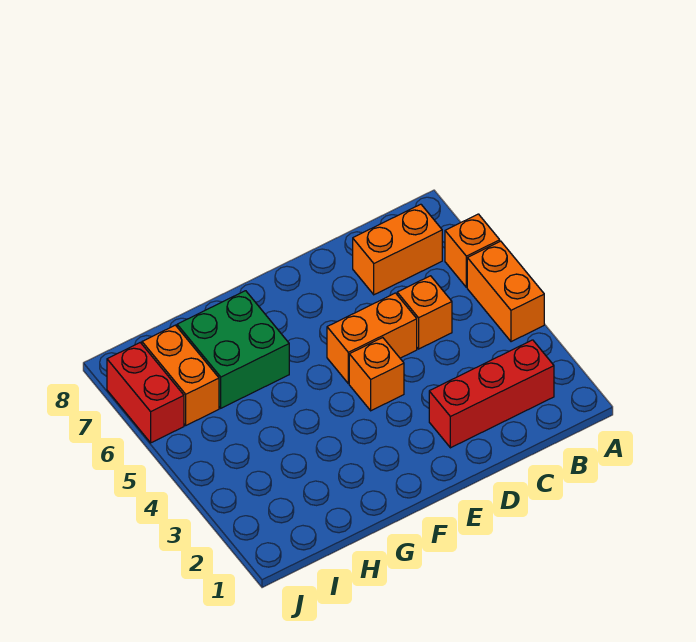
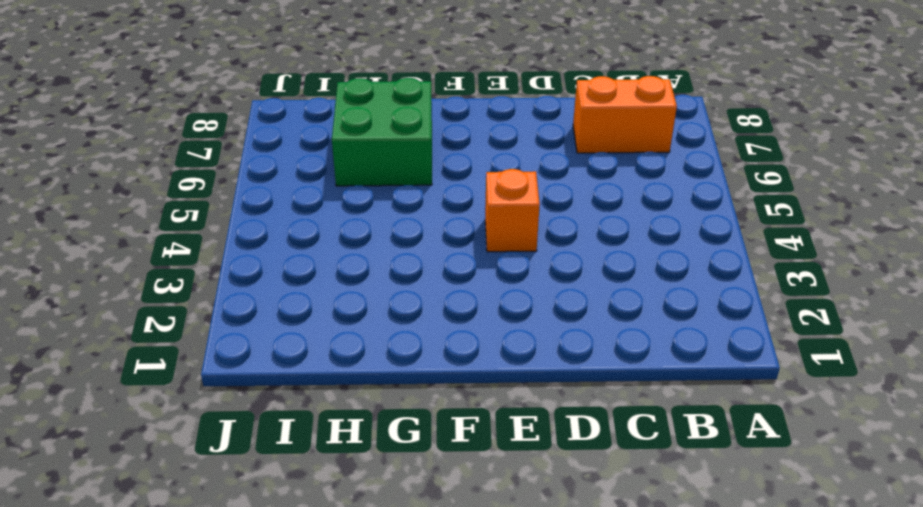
none -> orange brick A4:A5 level 1
none -> orange brick A6 level 1

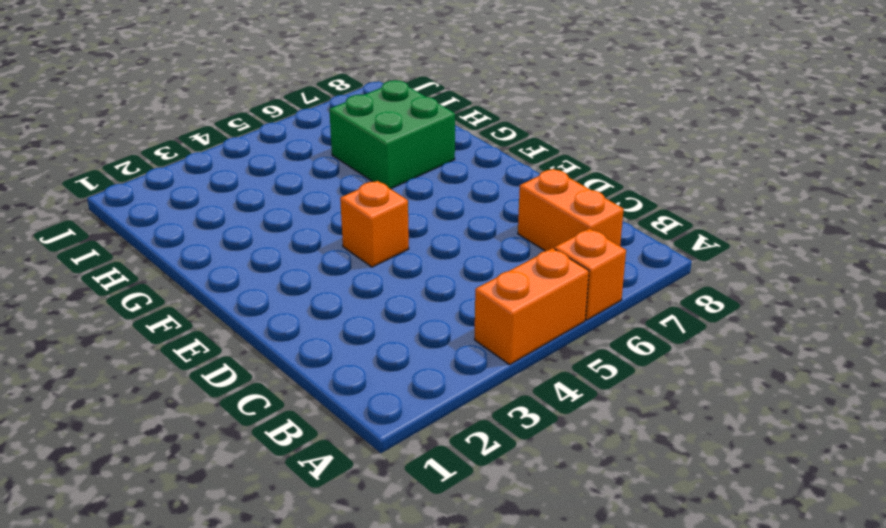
none -> red brick B2:D2 level 1
none -> orange brick C5 level 1

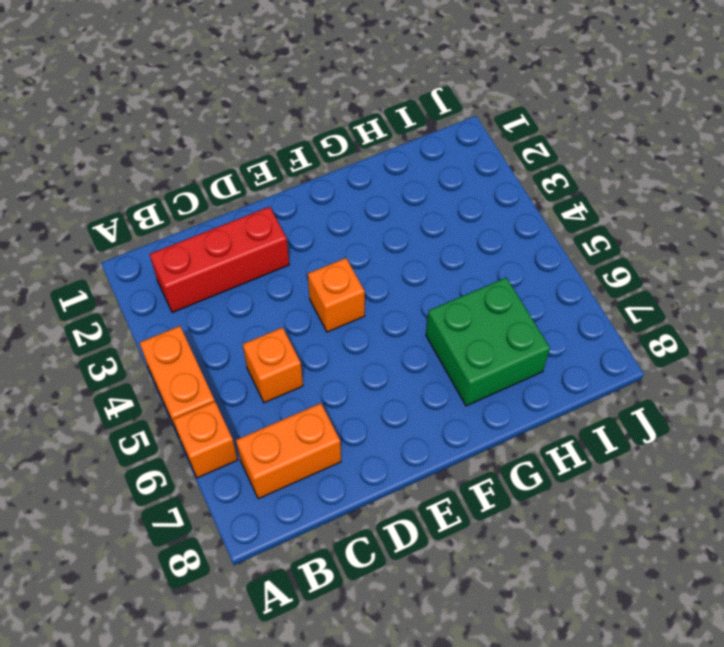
none -> orange brick D5:E5 level 1
none -> orange brick I6:I7 level 1

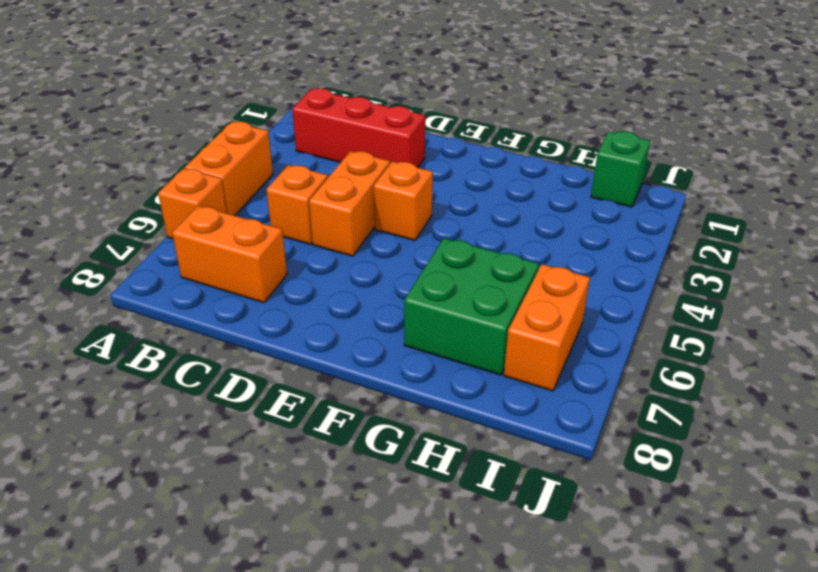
orange brick D4:D5 level 1 -> orange brick D5:E5 level 1
green brick I1 level 1 -> none
none -> red brick J6:J7 level 1

